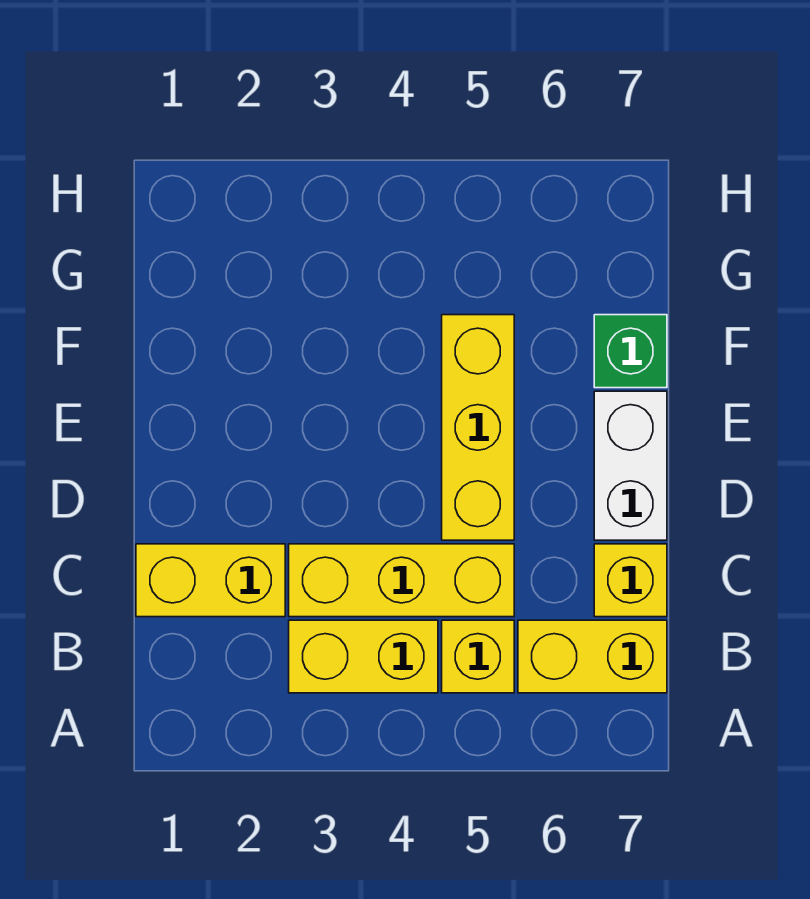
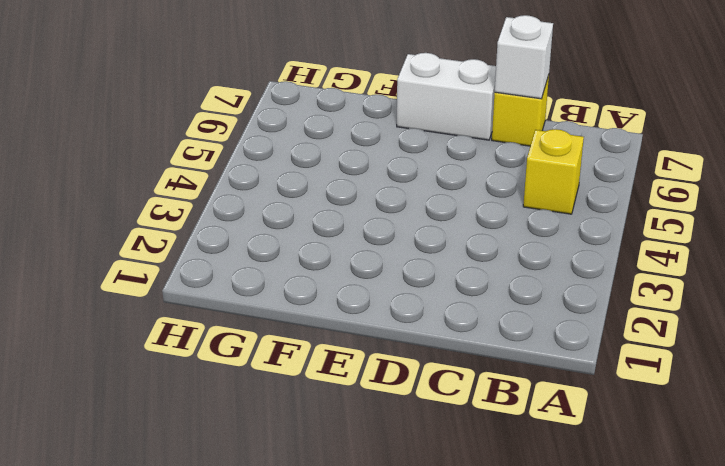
white brick C7 level 2 -> none
none -> yellow brick B3:B4 level 1
none -> yellow brick B6:B7 level 1

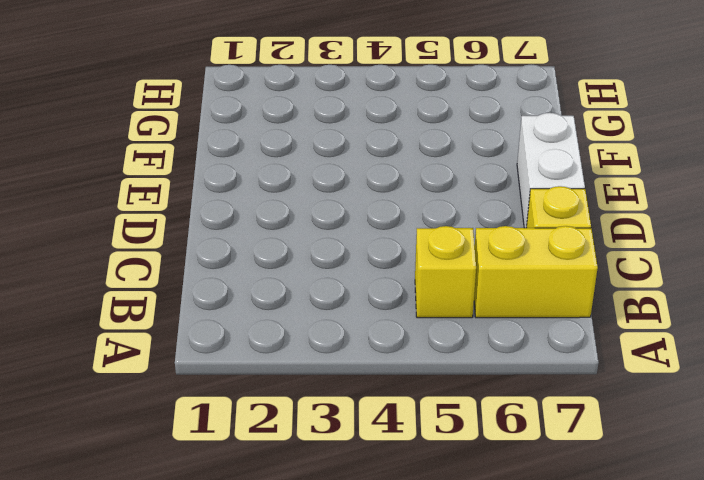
none -> yellow brick B3:B4 level 1
none -> yellow brick C1:C2 level 1

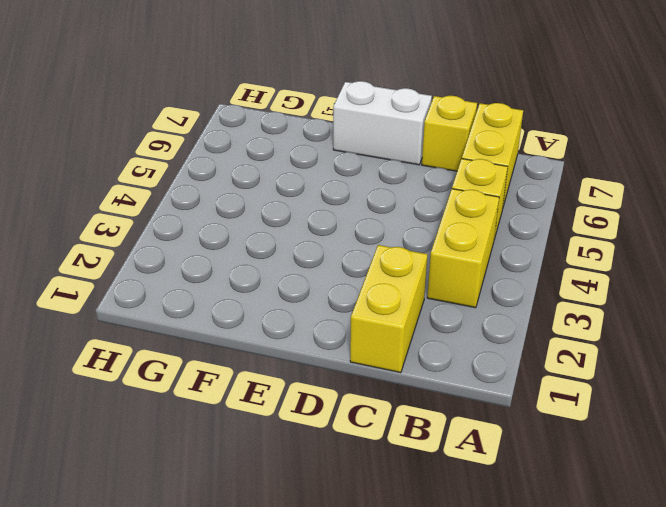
none -> yellow brick C3:C5 level 1
none -> yellow brick D5:F5 level 1

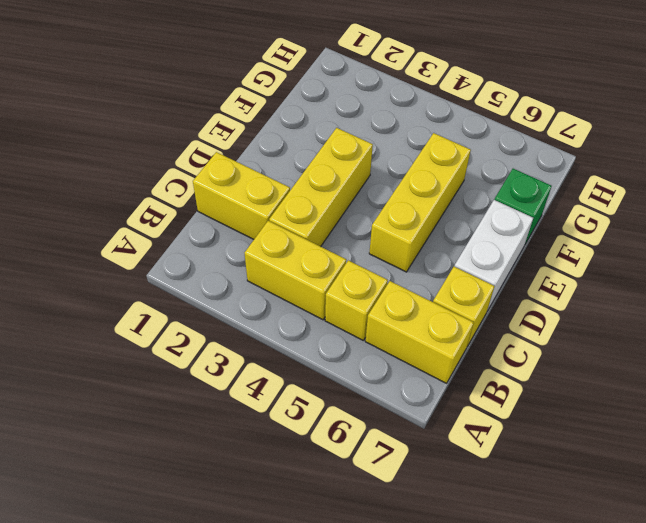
yellow brick C3:E3 level 1 -> yellow brick C3:C5 level 1

